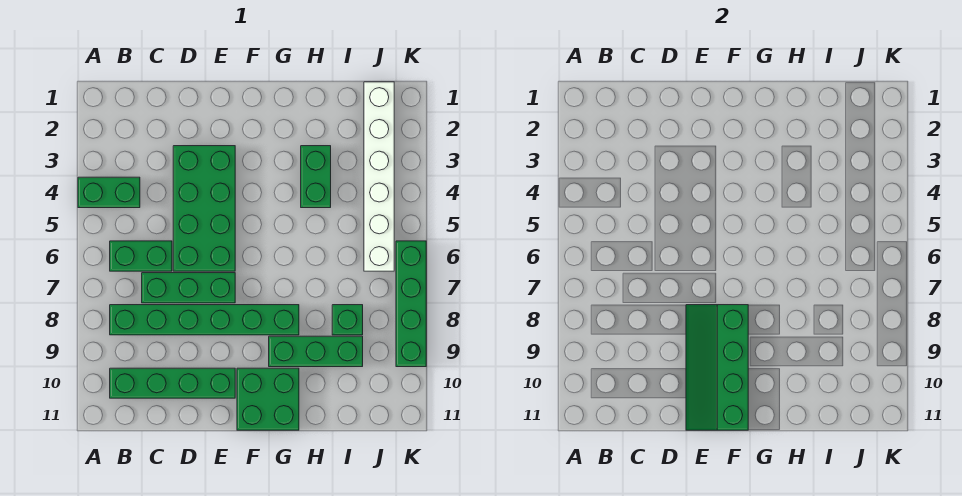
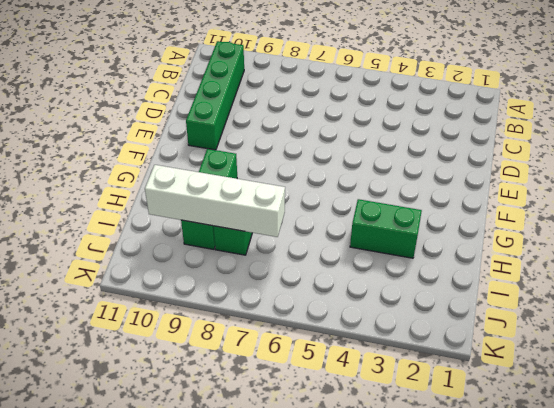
white brick I7:I10 level 2 -> none
none -> green brick A4:B4 level 1
none -> green brick B6:C6 level 1
none -> green brick B8:G8 level 1

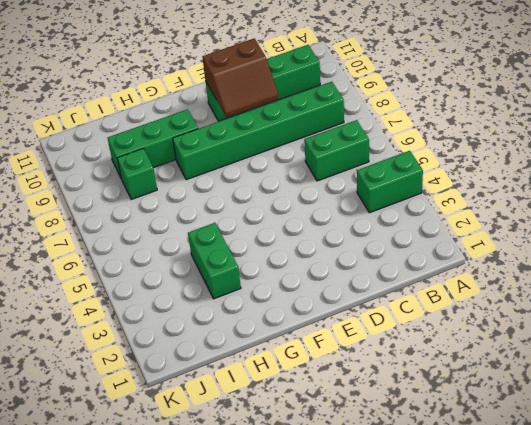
brown slope D9:E10 level 2 top 10 -> green slope E8:F11 level 2 top F
none -> green brick C7:E7 level 1
none -> green brick D3:E6 level 1
none -> green brick F10:G11 level 1

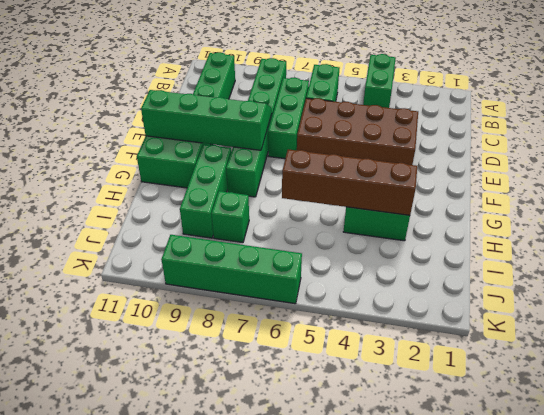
brown brick D3:E6 level 1 -> green brick D3:E6 level 1
brown brick H3:H6 level 2 -> none
none -> white brick J1:J6 level 1

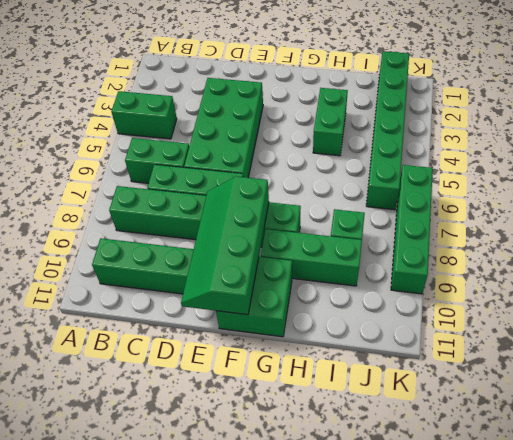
green brick J1:J6 level 1 -> white brick J1:J6 level 1

